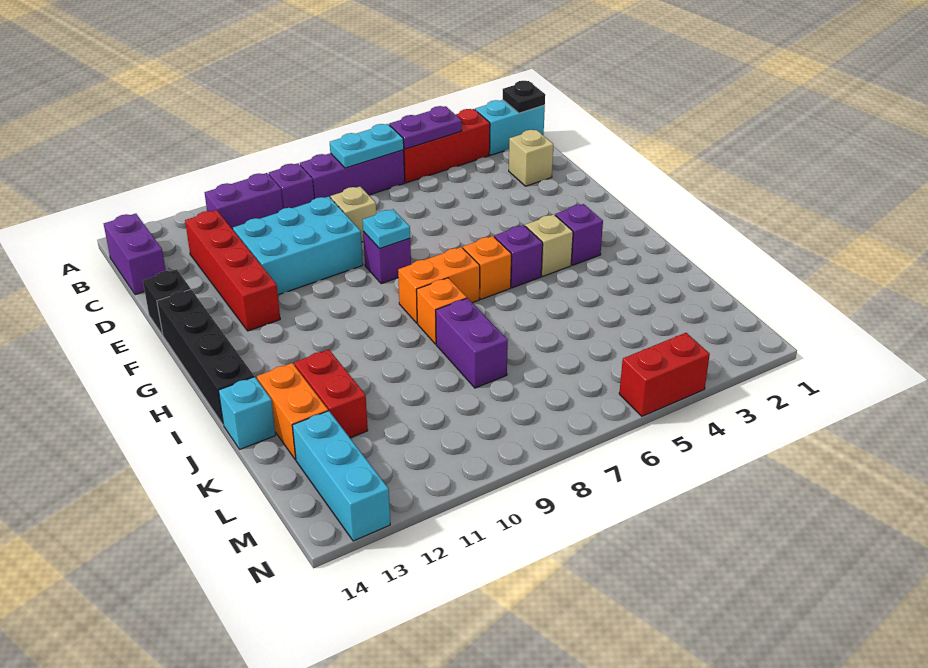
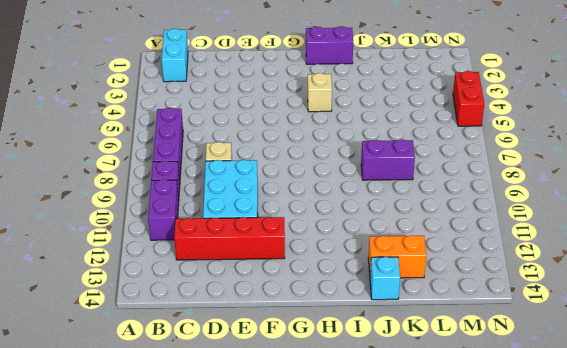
purple brick H1:I1 level 1 -> purple brick B14:C14 level 1
none -> red brick B3:B5 level 1
none -> tan brick D2 level 1
none -> black brick E14 level 1

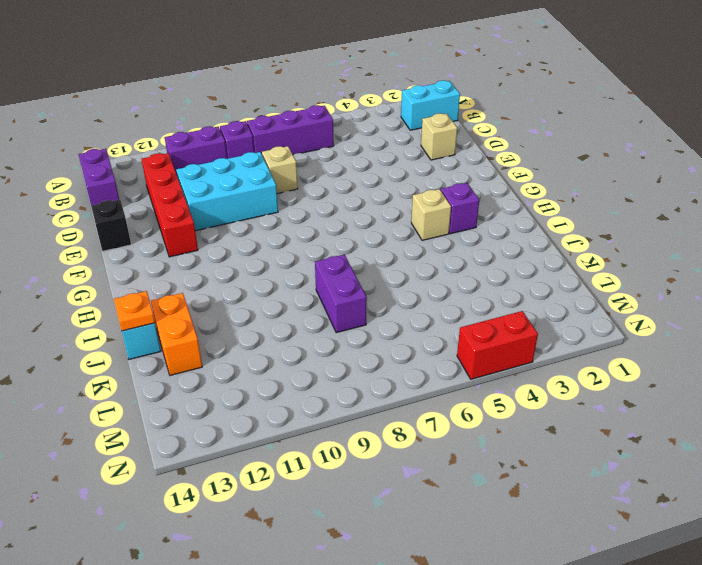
orange plate J14 level 2 -> none
none -> red brick B3:B5 level 1
none -> purple brick F8 level 1
none -> black brick F14:I14 level 1

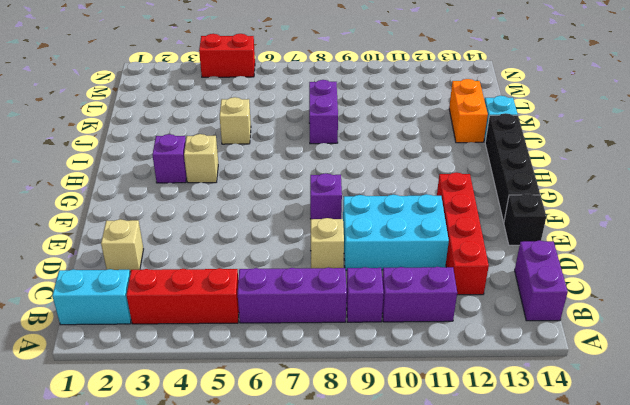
tan brick J5 level 1 -> none
none -> purple brick H5 level 1
none -> orange brick H6 level 1
none -> orange brick H7:H8 level 1

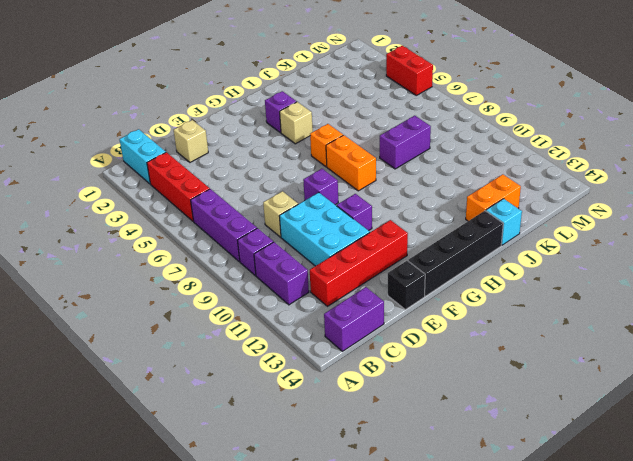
purple brick F10 level 1 -> purple brick H5 level 1
none -> orange brick I8 level 1
none -> red brick J12:K12 level 1
none -> cyan brick L13:N13 level 1

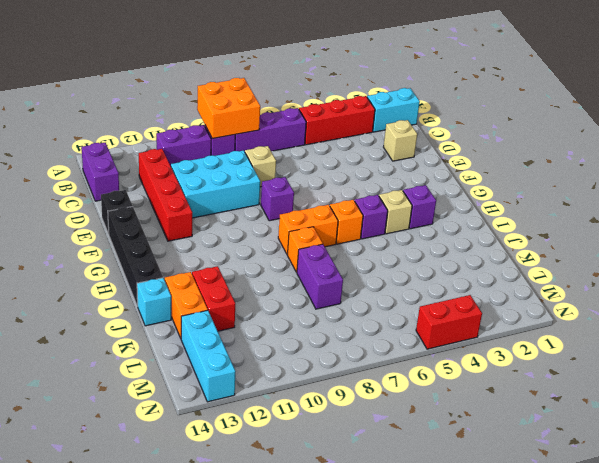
orange brick A8:B9 level 2 -> none
none -> black plate B1 level 2
none -> purple plate B4:B5 level 2
none -> cyan plate B6:B7 level 2

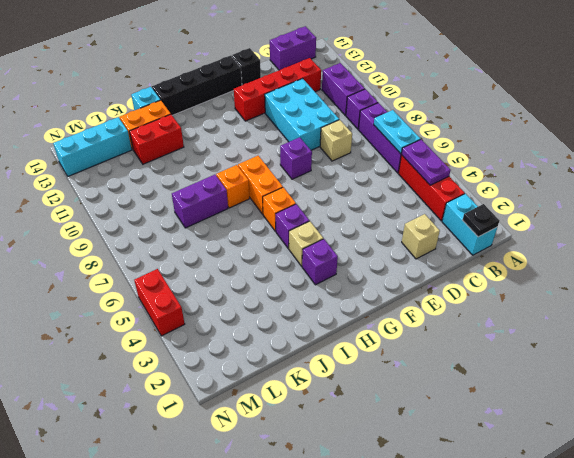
none -> cyan plate F8 level 2

